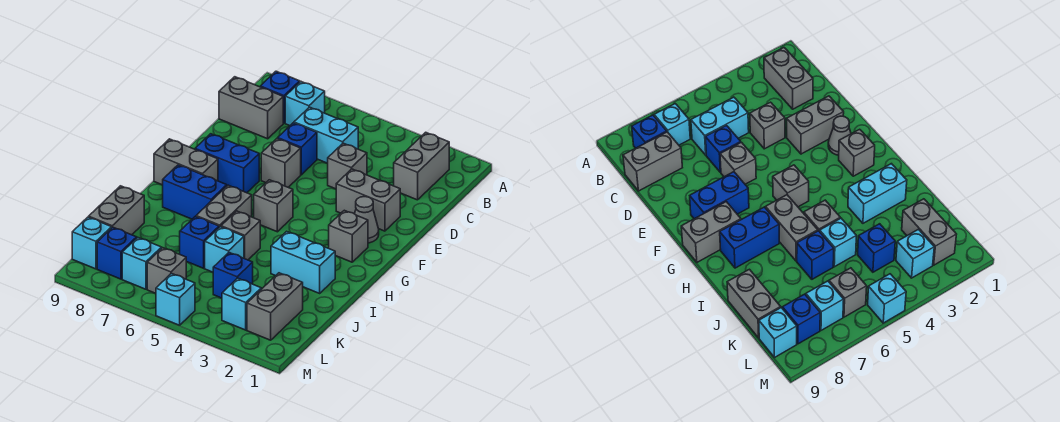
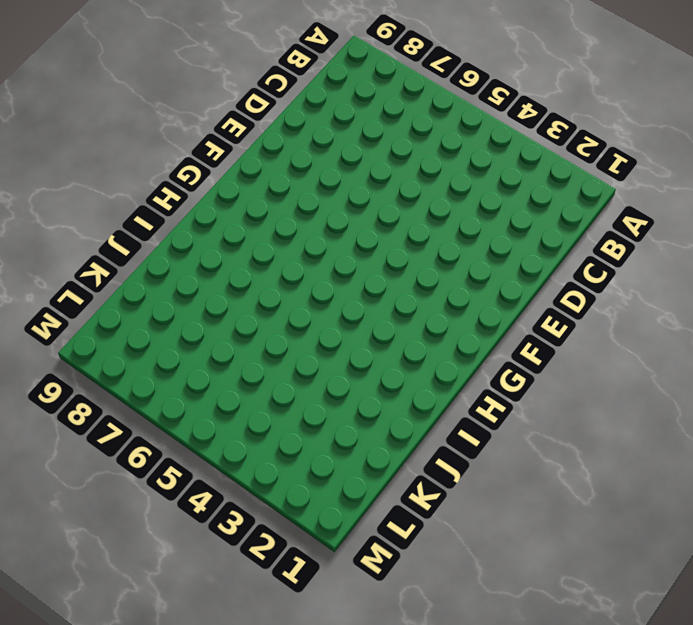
none -> grey brick B2:C2 level 1
none -> cyan brick B7 level 1
none -> blue brick B8 level 1

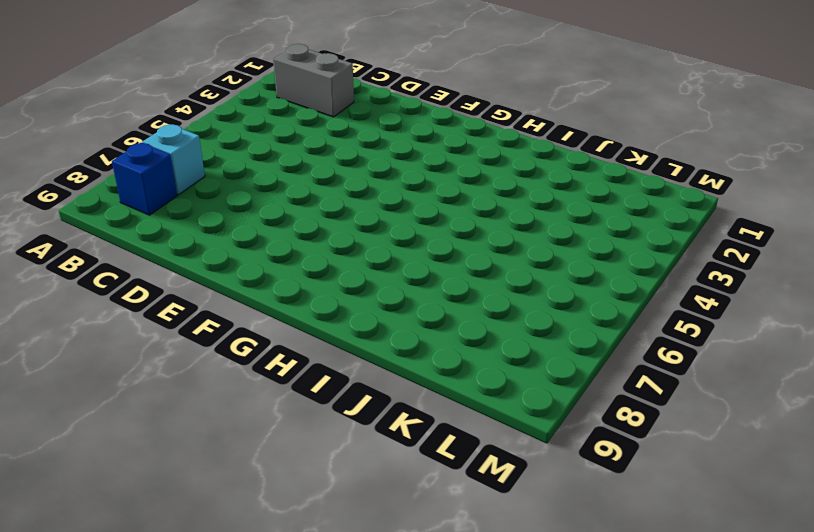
none -> cyan brick C5:C6 level 1
none -> grey brick C8:C9 level 1
none -> grey brick D4 level 1

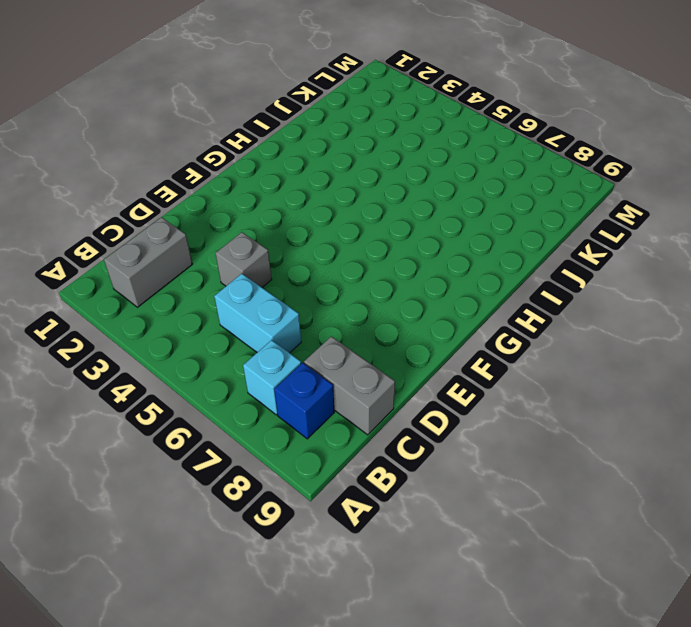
none -> blue brick D6 level 1
none -> grey brick E2:E3 level 1
none -> grey brick E6 level 1

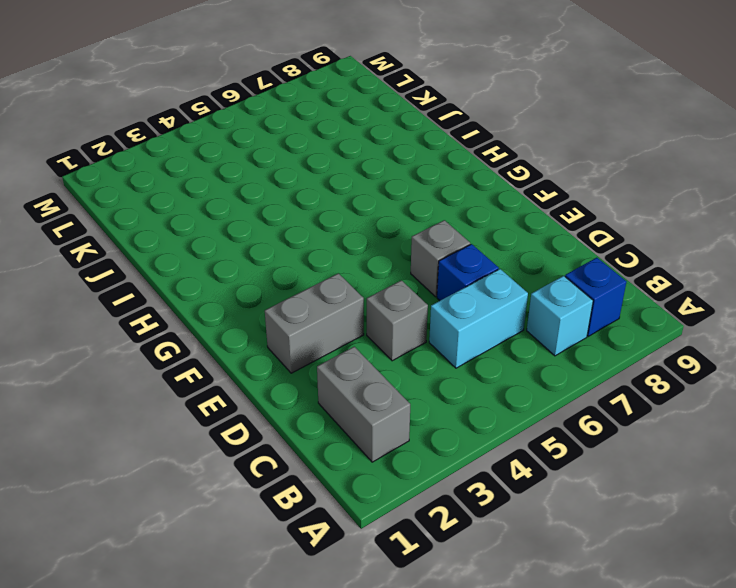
none -> grey brick C8:C9 level 1
none -> grey cone F2 level 1
none -> blue brick F7:F8 level 1

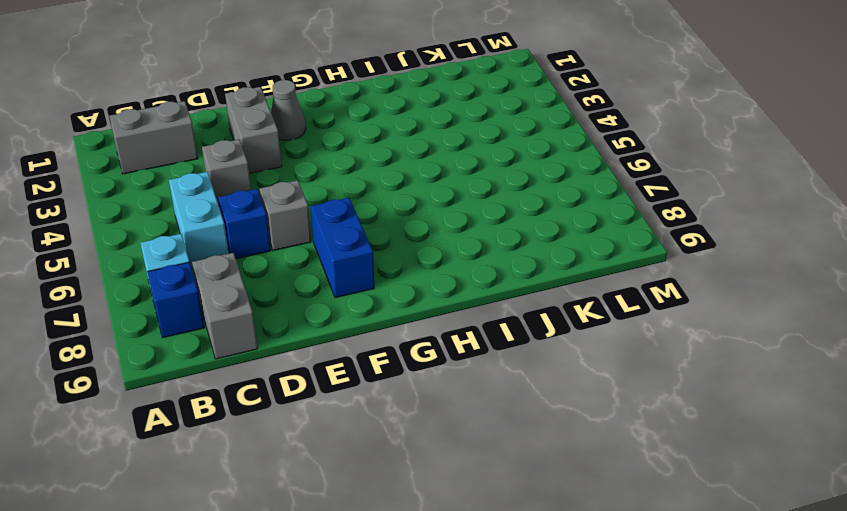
none -> grey brick G2 level 1
none -> grey brick G5 level 1
none -> grey brick G8:G9 level 1

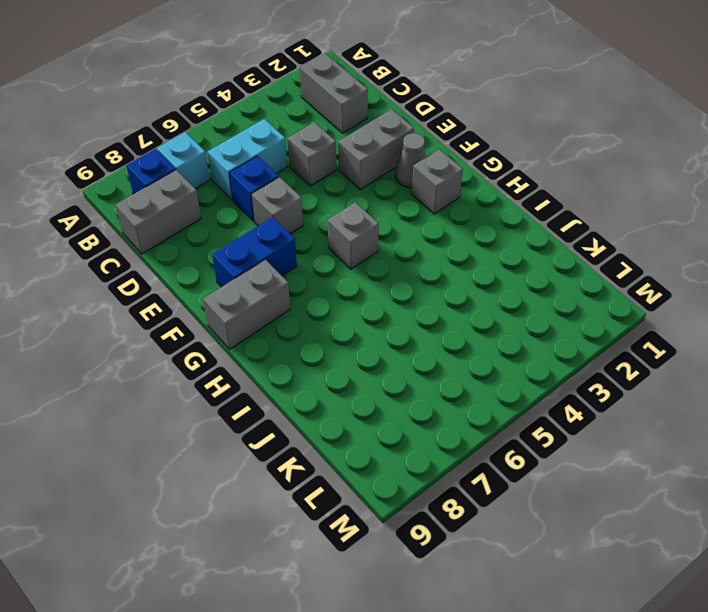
none -> grey brick H6:I6 level 1
none -> blue brick H7:H8 level 1
none -> cyan brick I2:I3 level 1

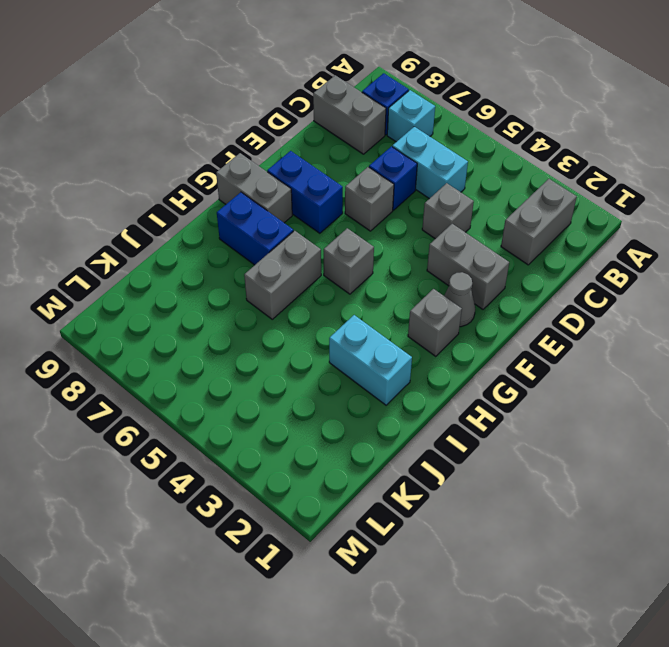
none -> grey brick I5 level 1
none -> cyan brick J5 level 1
none -> blue brick J6 level 1

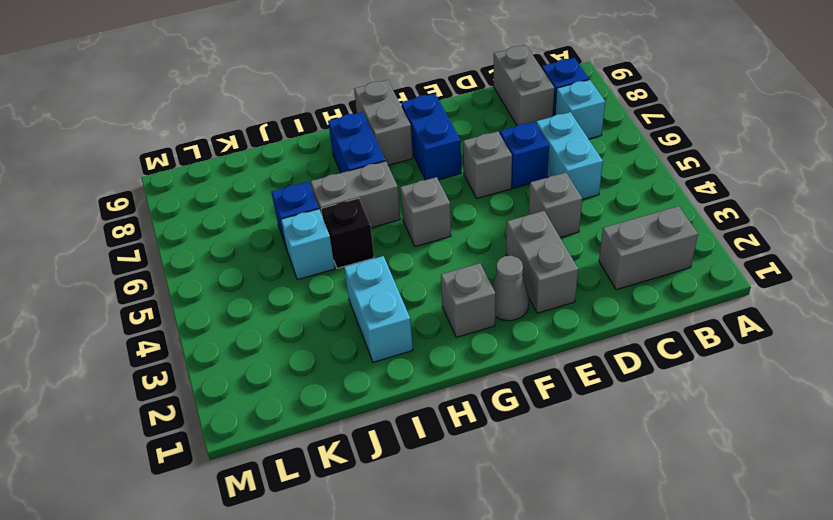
black brick I5 level 1 -> grey brick I5 level 1
none -> grey brick J9:K9 level 1
none -> grey brick K2:L2 level 1
none -> blue brick K4 level 1

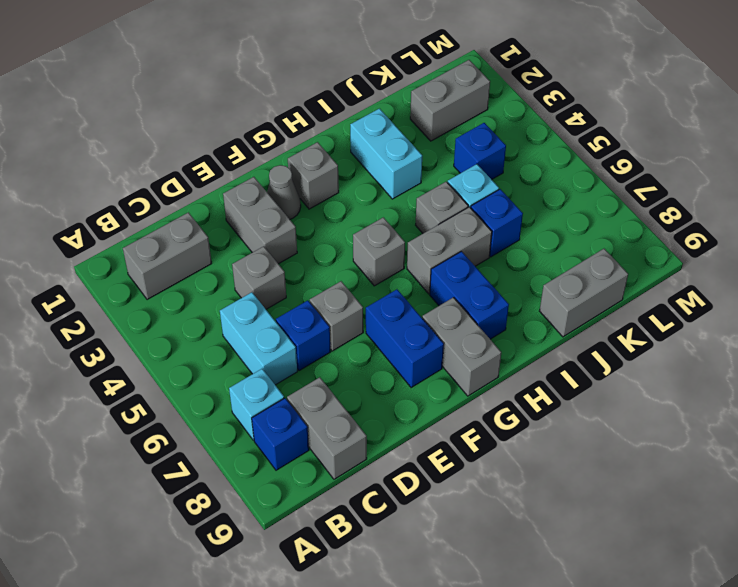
none -> cyan brick L3 level 1
none -> grey brick L6 level 1
none -> cyan brick L7 level 1

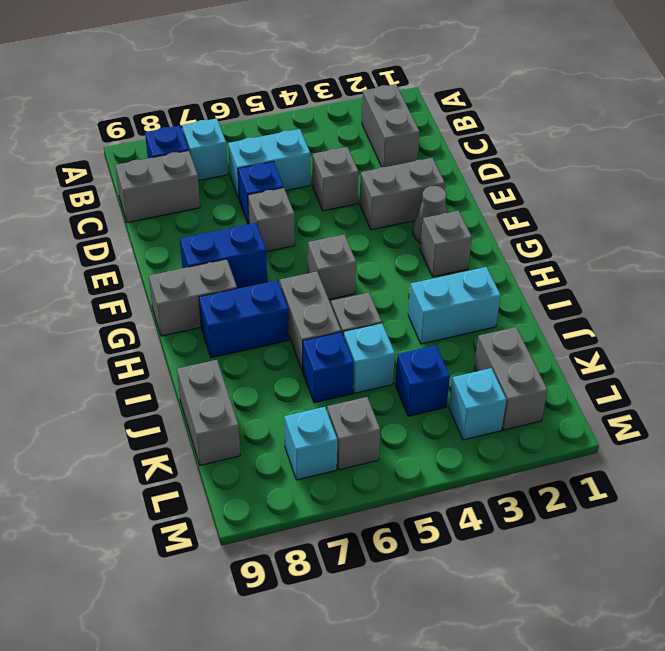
none -> blue brick L8 level 1
none -> cyan brick L9 level 1
none -> cyan brick M5 level 1

